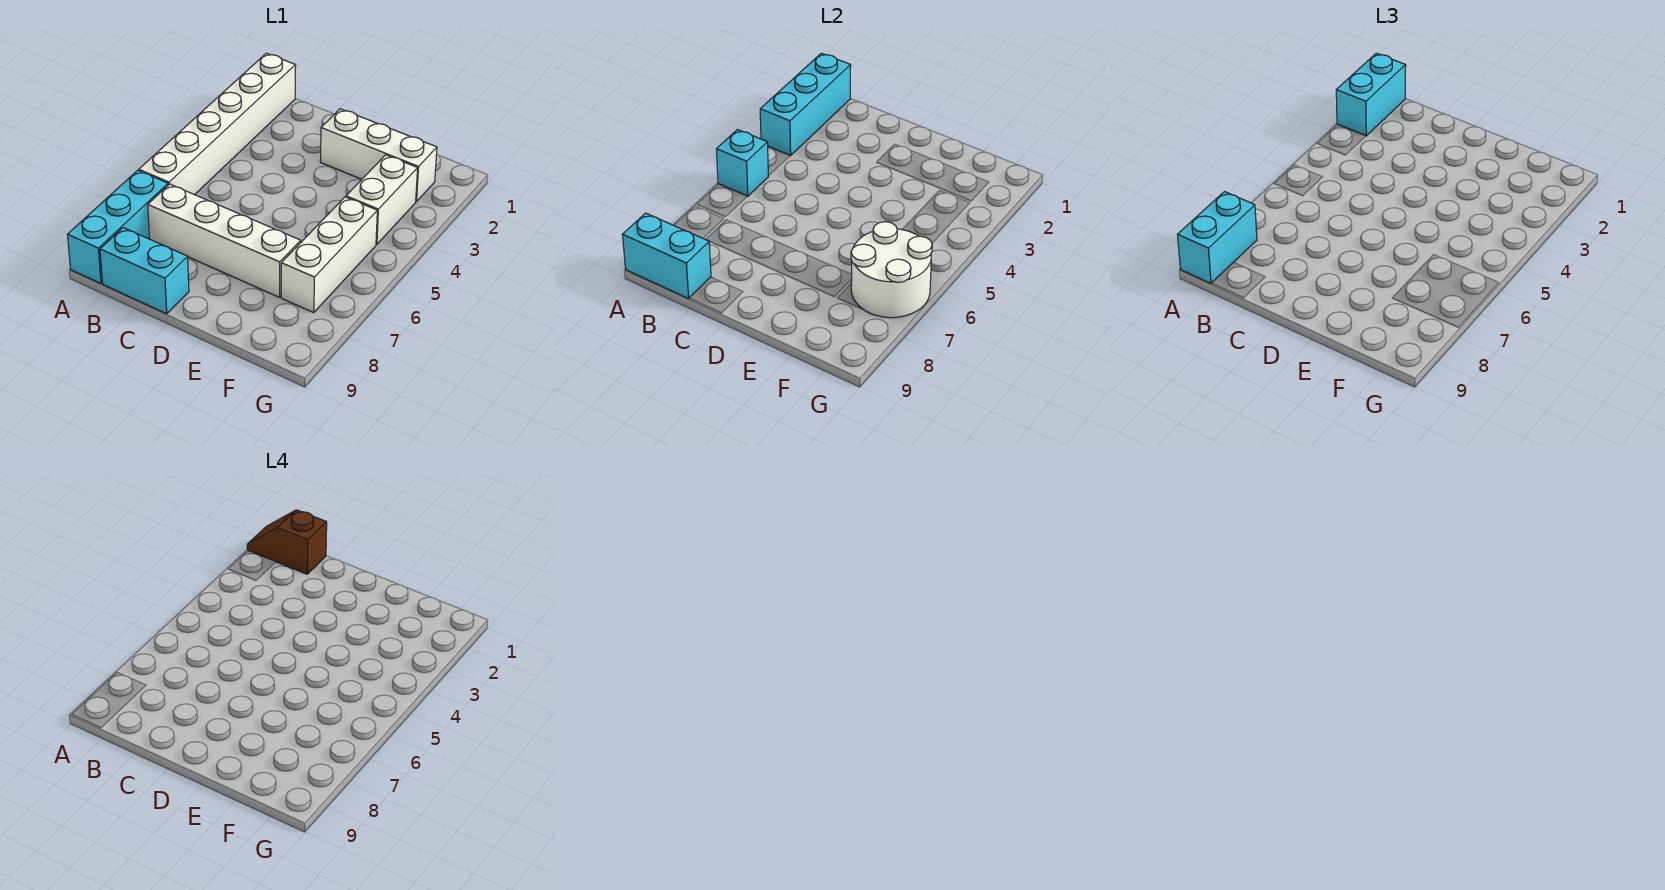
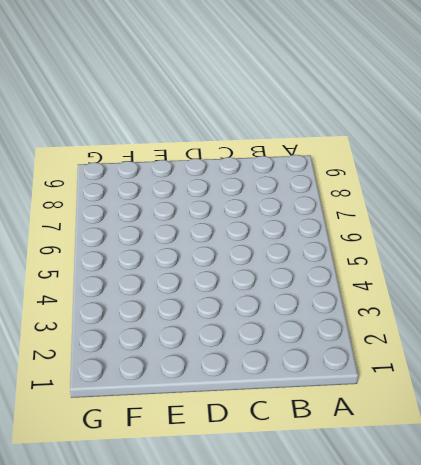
none -> white brick A1:A6 level 1
none -> cyan brick A7:A9 level 1
none -> white brick B7:E7 level 1

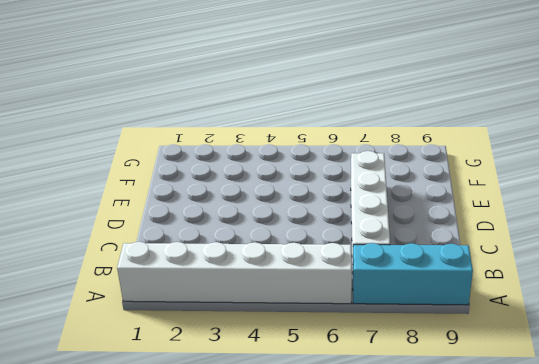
none -> cyan brick B9:C9 level 1
none -> white brick D2:F2 level 1
none -> white brick F3:F4 level 1

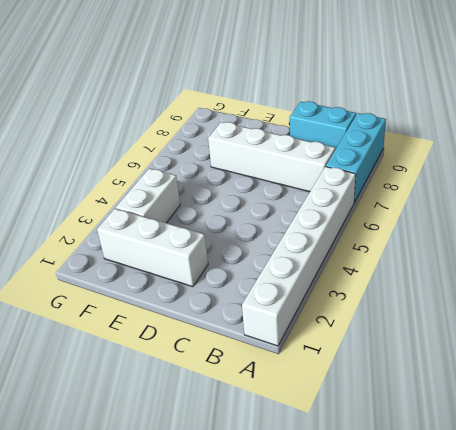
none -> white brick F5:F7 level 1
none -> cyan brick A1:A3 level 2
none -> cyan brick A5 level 2

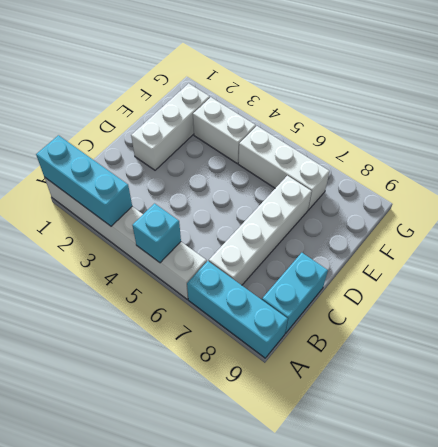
none -> cyan brick A9:B9 level 2
none -> white round brick F6:G7 level 2
none -> cyan brick A1:A2 level 3

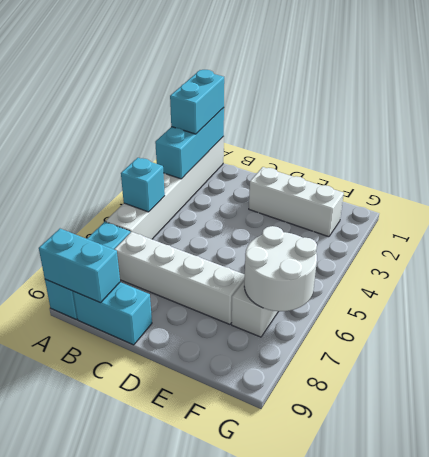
none -> white brick F3:F4 level 1
none -> cyan brick A8:A9 level 3
none -> brown slope A1:B1 level 4 top B

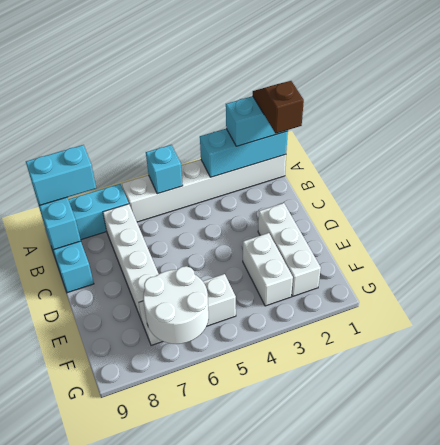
white brick E3:F3 level 1 -> white brick F3:F4 level 1

